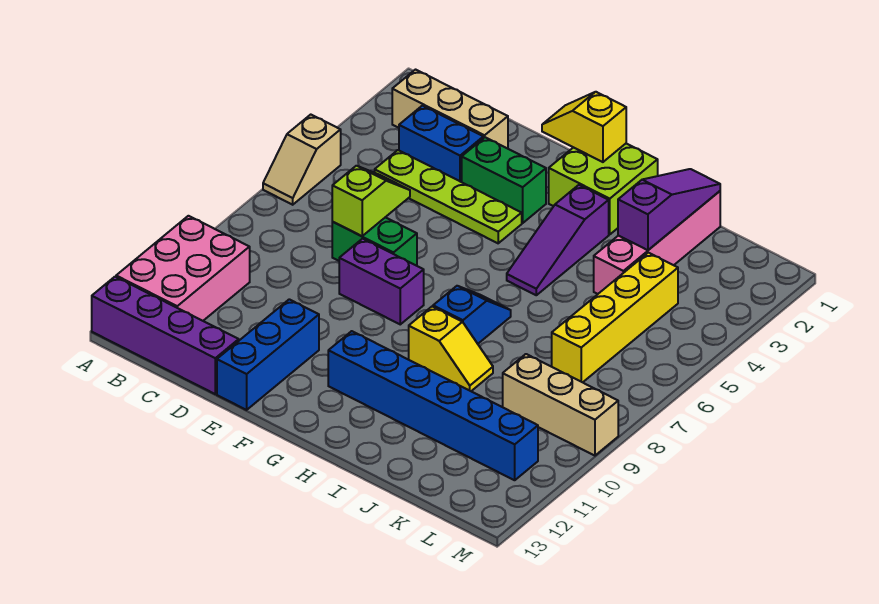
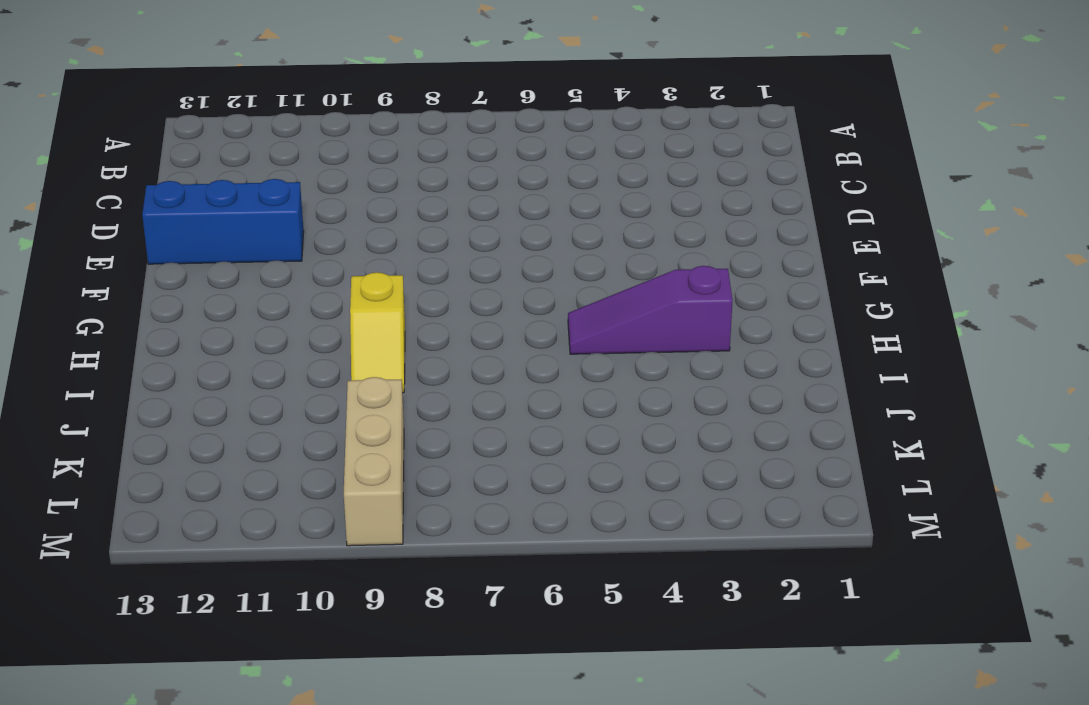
none -> tan slope A5:A6 level 1 top 5
none -> pink brick A10:B12 level 1
none -> purple brick A13:D13 level 1

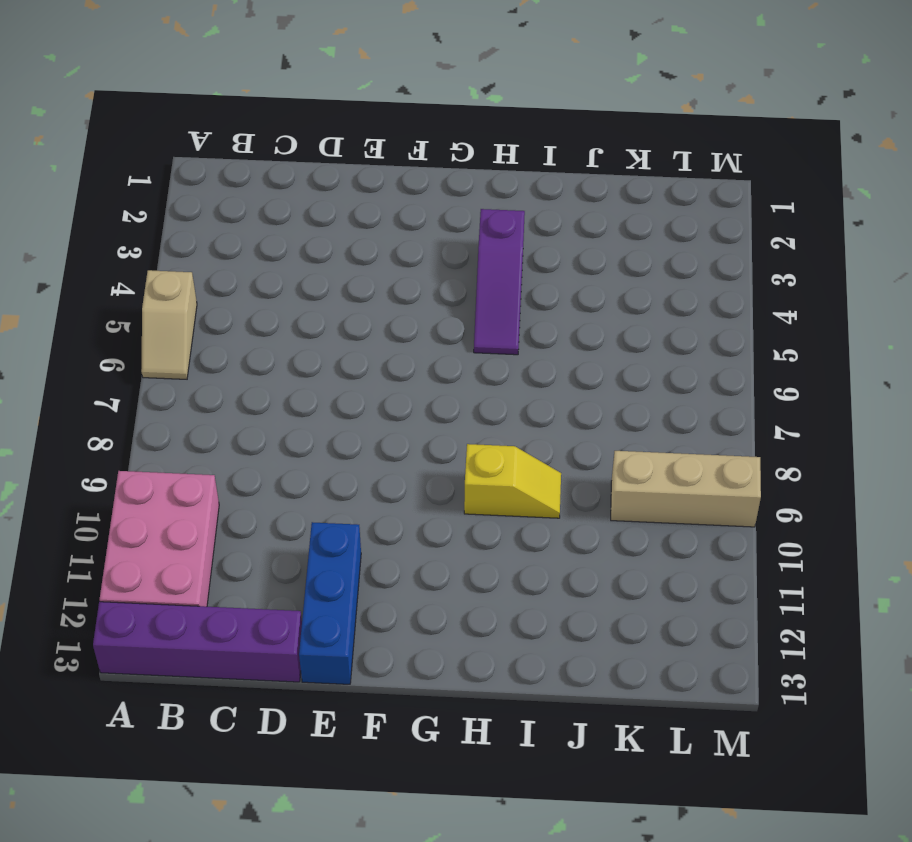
none -> tan brick B2:D2 level 1
none -> blue brick C3:D3 level 1
none -> lime plate C4:F4 level 1

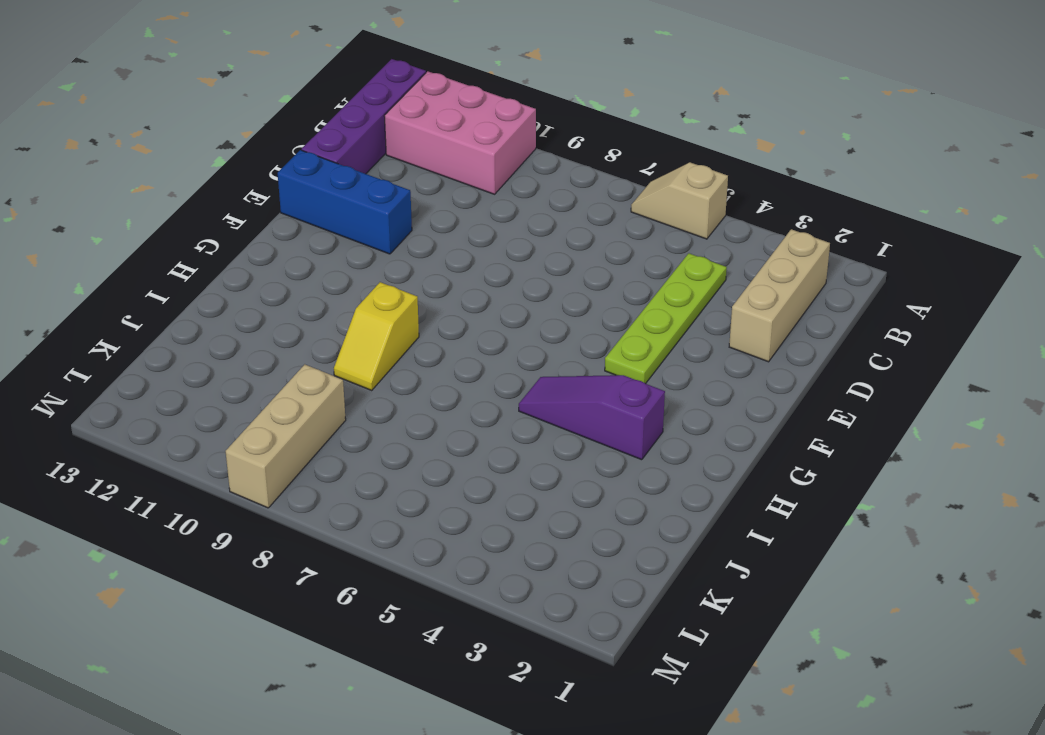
none -> blue brick C3:D3 level 1
none -> green brick D7:E7 level 1
none -> green brick E3:F3 level 1

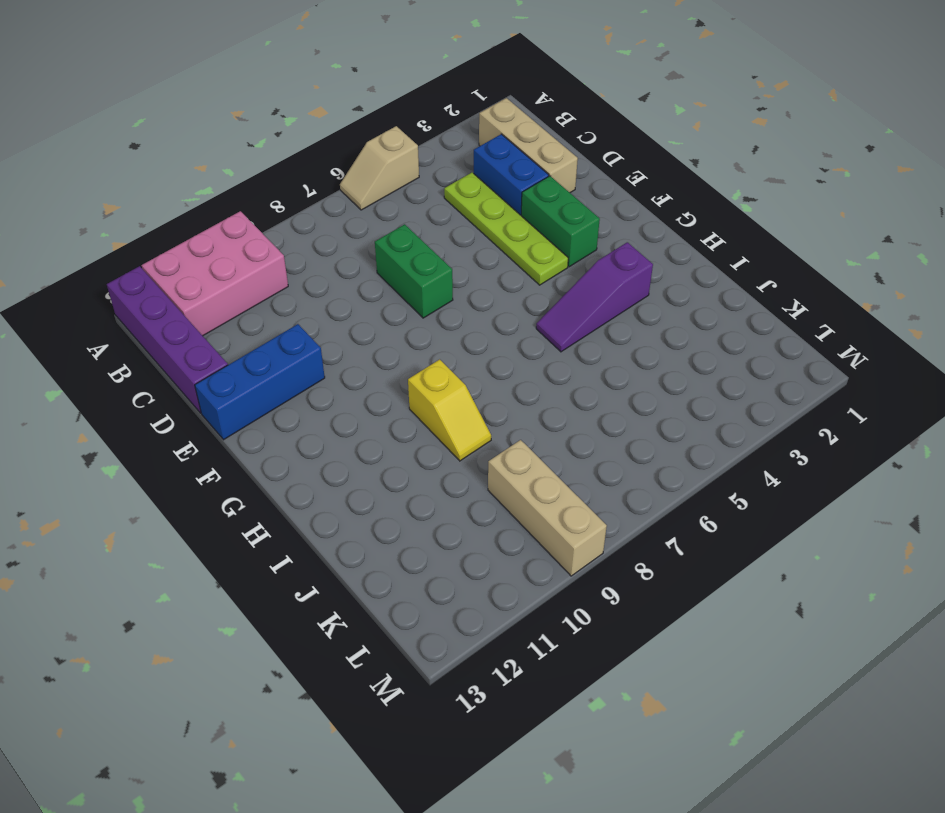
none -> purple brick E8:F8 level 1
none -> lime brick G1:H2 level 1
none -> blue brick G11:L11 level 1

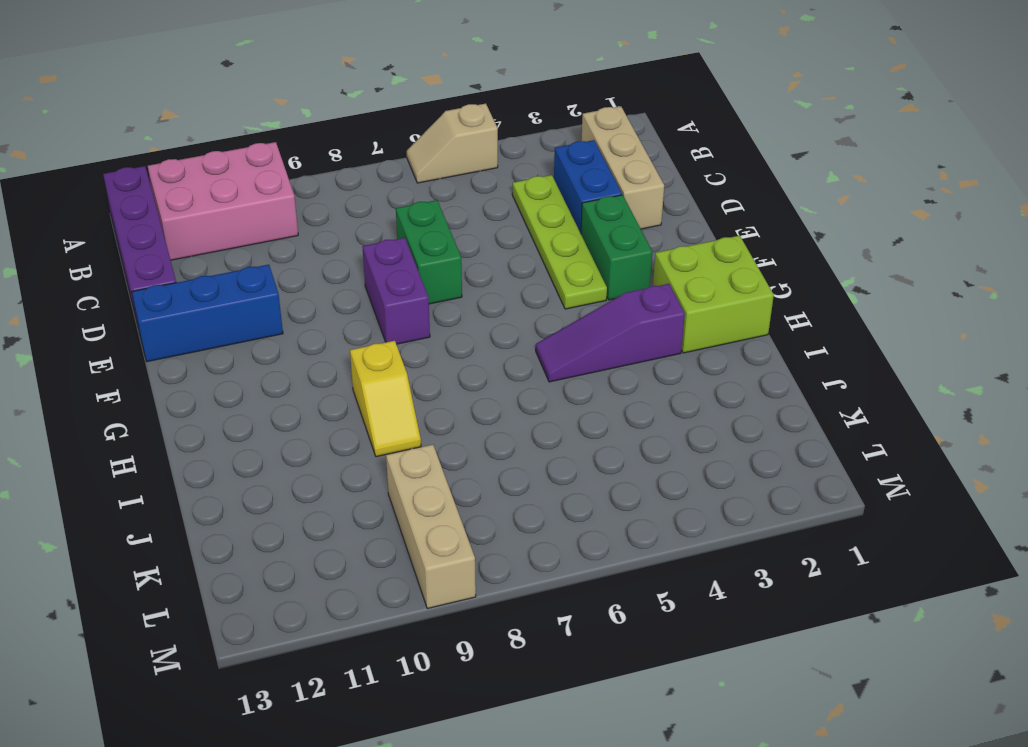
none -> blue brick G11:L11 level 1
none -> blue slope H7:H8 level 1 top 8
none -> pink brick J1:J4 level 1

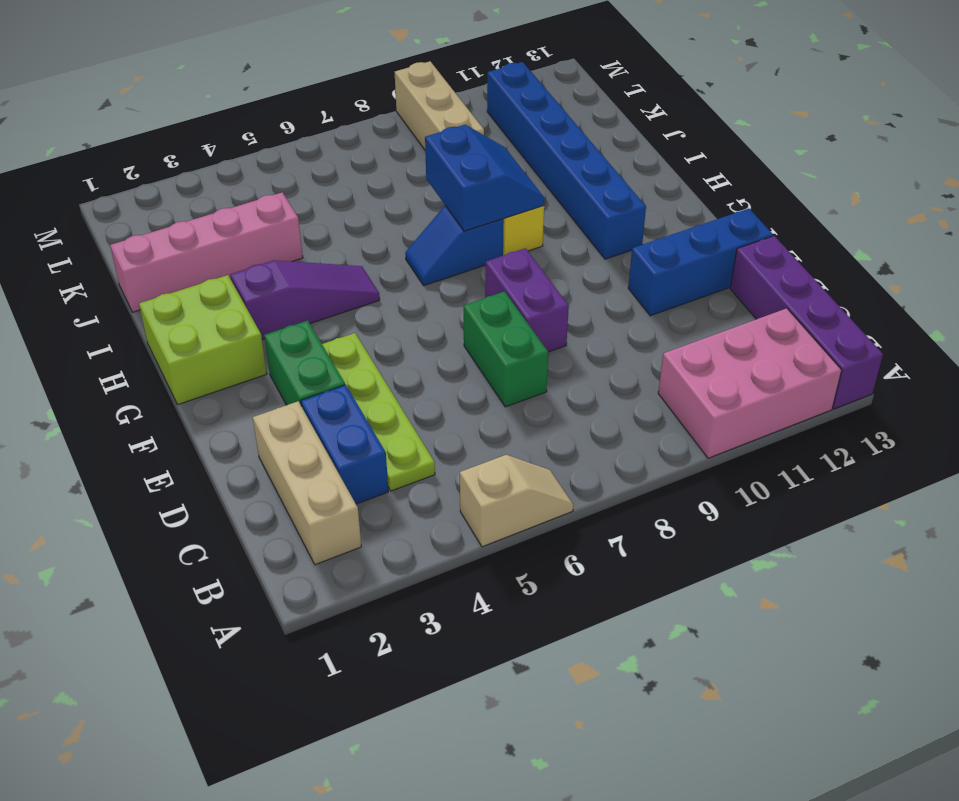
blue slope H8:I9 level 2 top 8 -> none
none -> yellow brick K4:K7 level 1
none -> lime slope D6:D7 level 2 top 7
none -> yellow slope F1:G1 level 2 top G

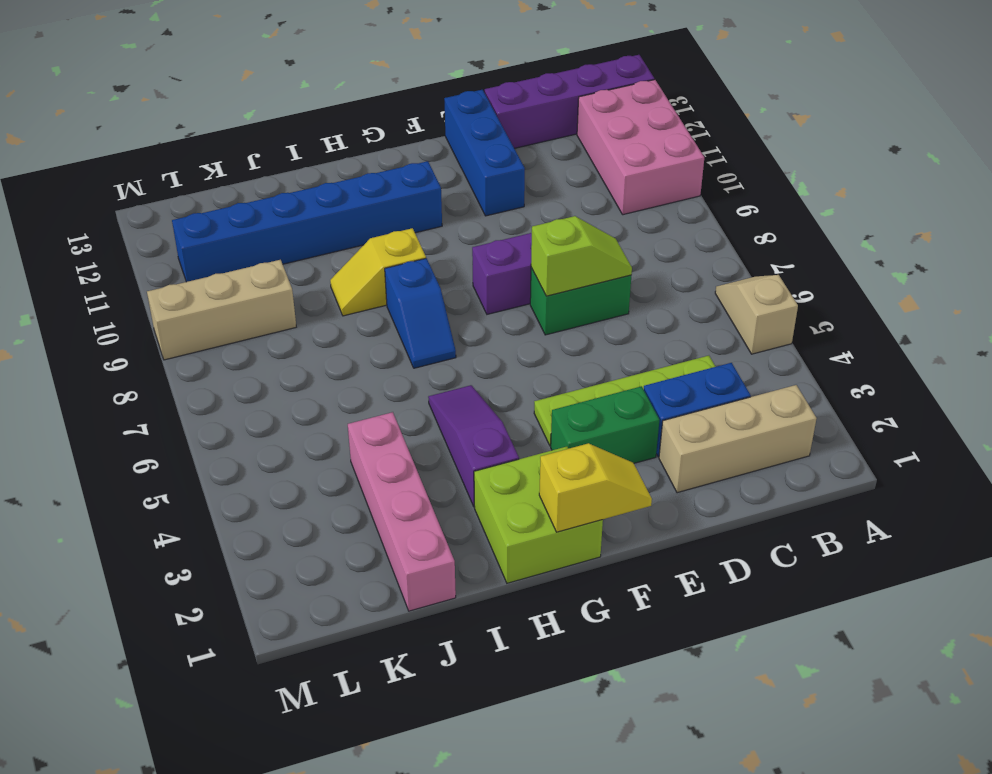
lime slope D7:E7 level 2 top E -> lime slope D6:D7 level 2 top 7
none -> yellow brick K4:K7 level 1
none -> purple slope J1:J3 level 2 top 3

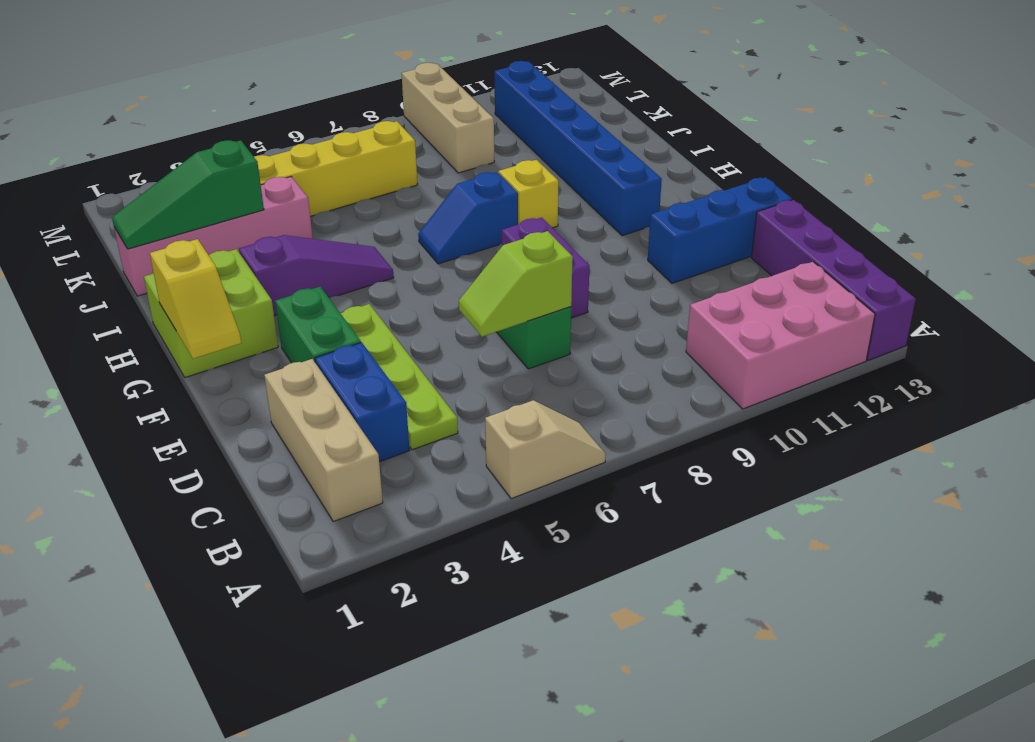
green slope J1:J3 level 2 top 3 -> purple slope J1:J3 level 2 top 3

